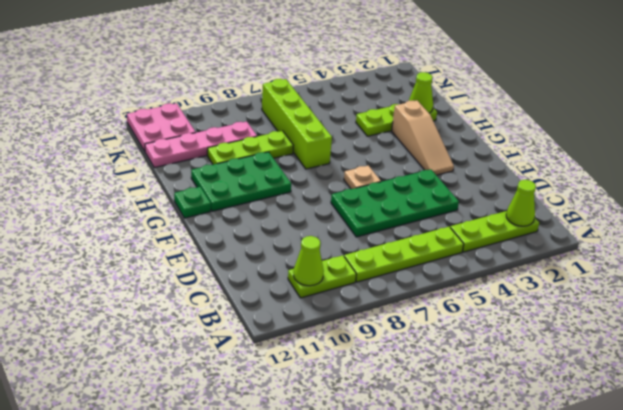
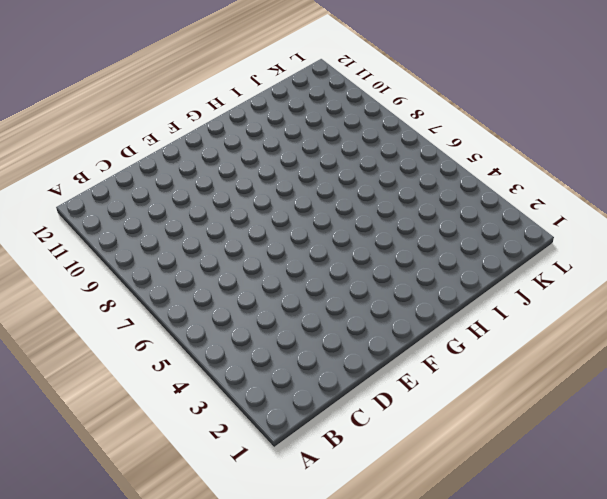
none -> lime plate B2:B4 level 1
none -> lime plate B5:B8 level 1
none -> lime plate B9:B10 level 1

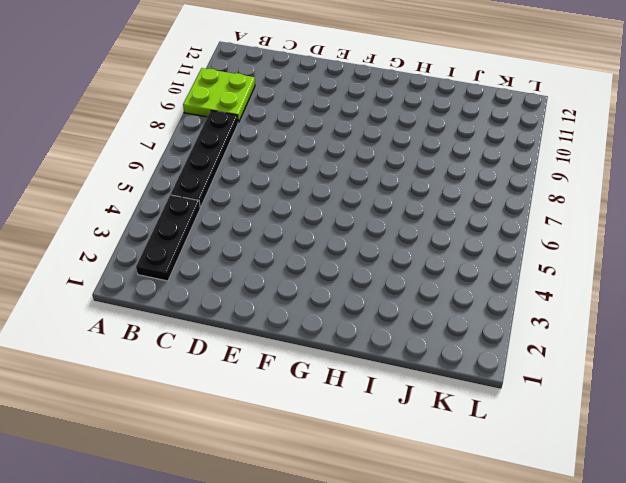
lime plate A9:B10 level 1 -> lime plate B9:B10 level 1
black plate B2:B4 level 1 -> lime plate B2:B4 level 1
black plate B5:B8 level 1 -> lime plate B5:B8 level 1
none -> green plate D4:E7 level 1
none -> tan slope F3:H3 level 1 top H
none -> tan plate F6 level 1

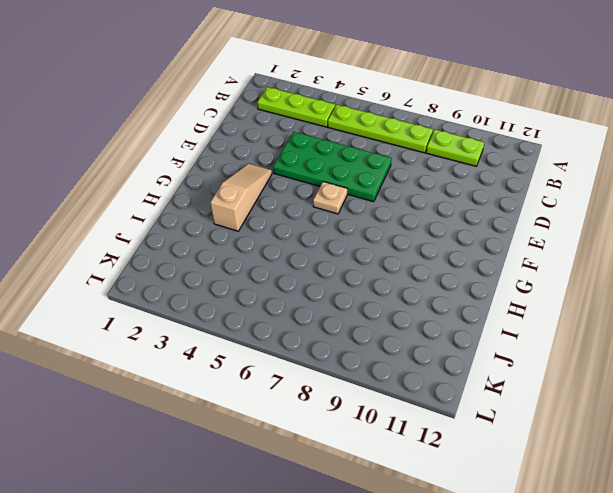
none -> green plate G9:H11 level 1
none -> green plate G12 level 1
none -> lime brick H7:K7 level 1

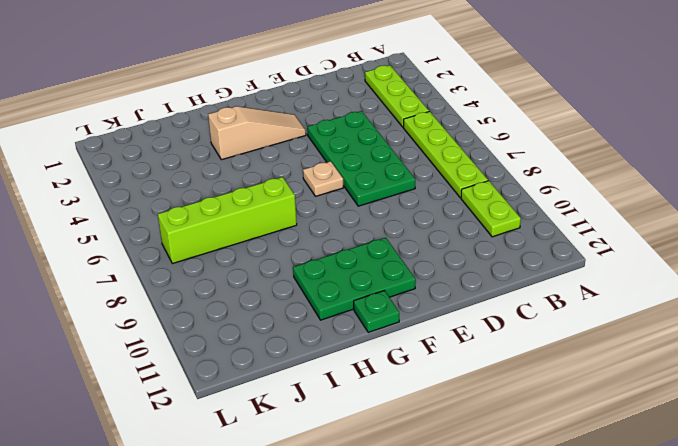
green plate F10:H11 level 1 -> green plate G9:H11 level 1
none -> lime plate I2:I4 level 1
none -> lime plate I8:I10 level 1
none -> pink plate J9:J12 level 1

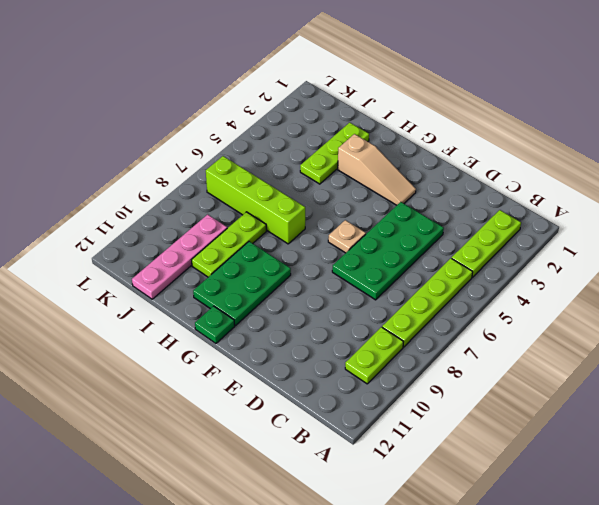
none -> pink plate K11:L12 level 1
none -> lime cone B2 level 2
none -> lime cone B10 level 2

